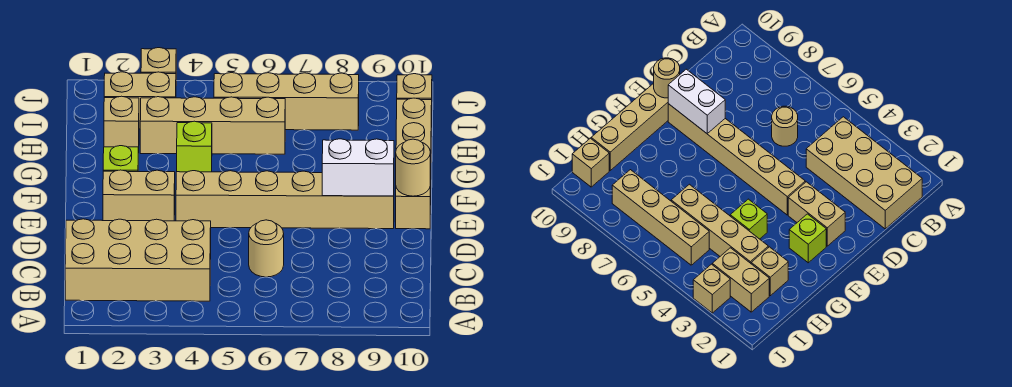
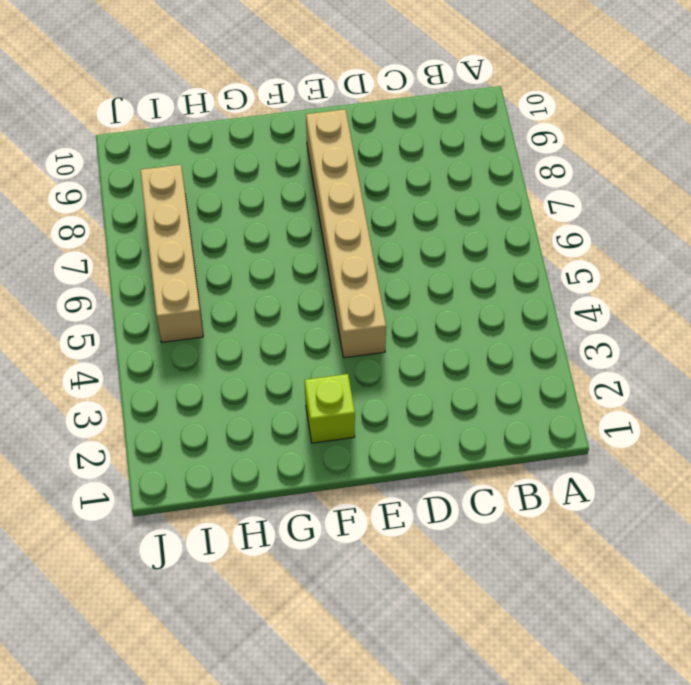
none -> tan brick B1:C4 level 1
none -> tan round brick C6 level 1
none -> tan brick E2:E3 level 1

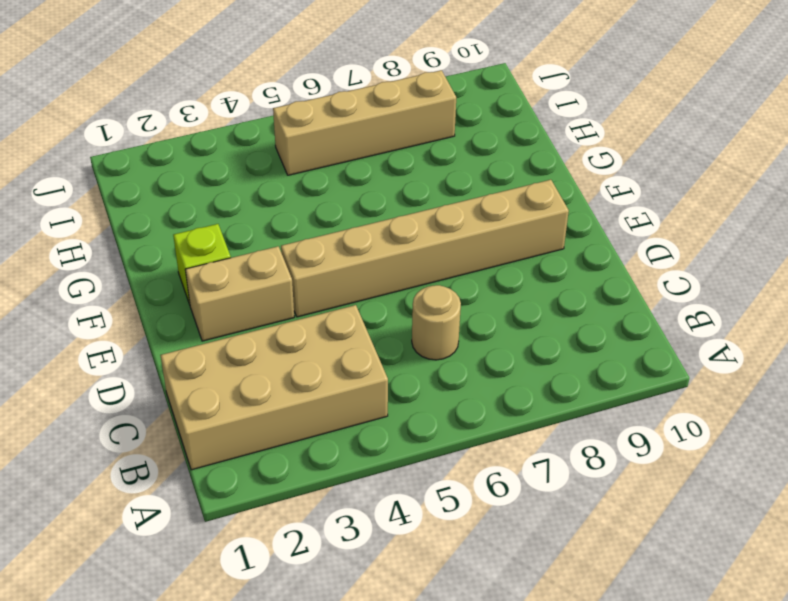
none -> tan brick E10:H10 level 1
none -> lime brick G4 level 1
none -> tan brick H2 level 1

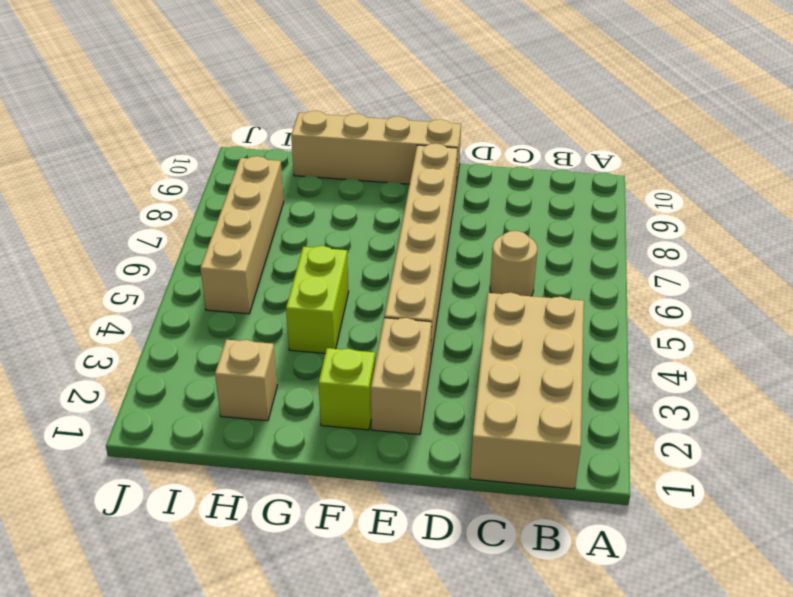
lime brick G4:G5 level 1 -> lime brick G4 level 1
none -> tan brick H3:H6 level 1
none -> tan brick I2:I3 level 1
none -> tan brick I10 level 1

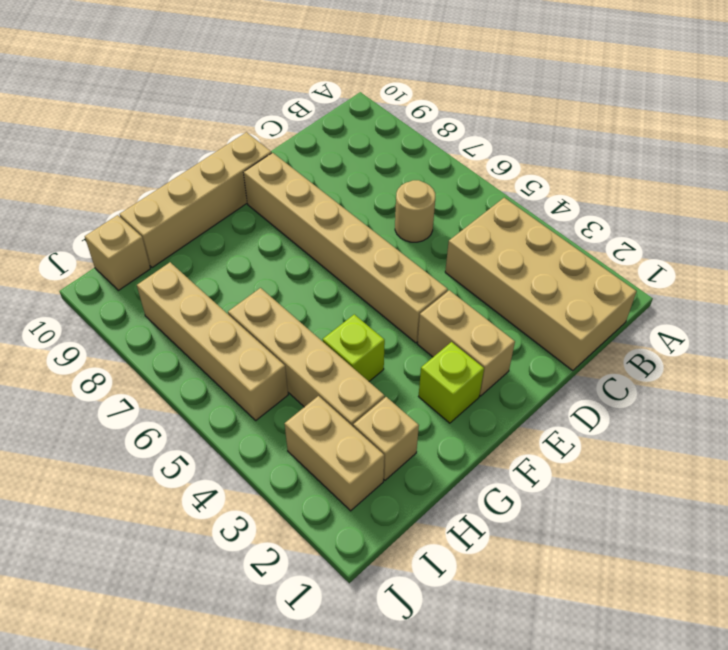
none -> tan brick J3 level 1
none -> white brick E8:E9 level 2
none -> tan round brick E10 level 2

